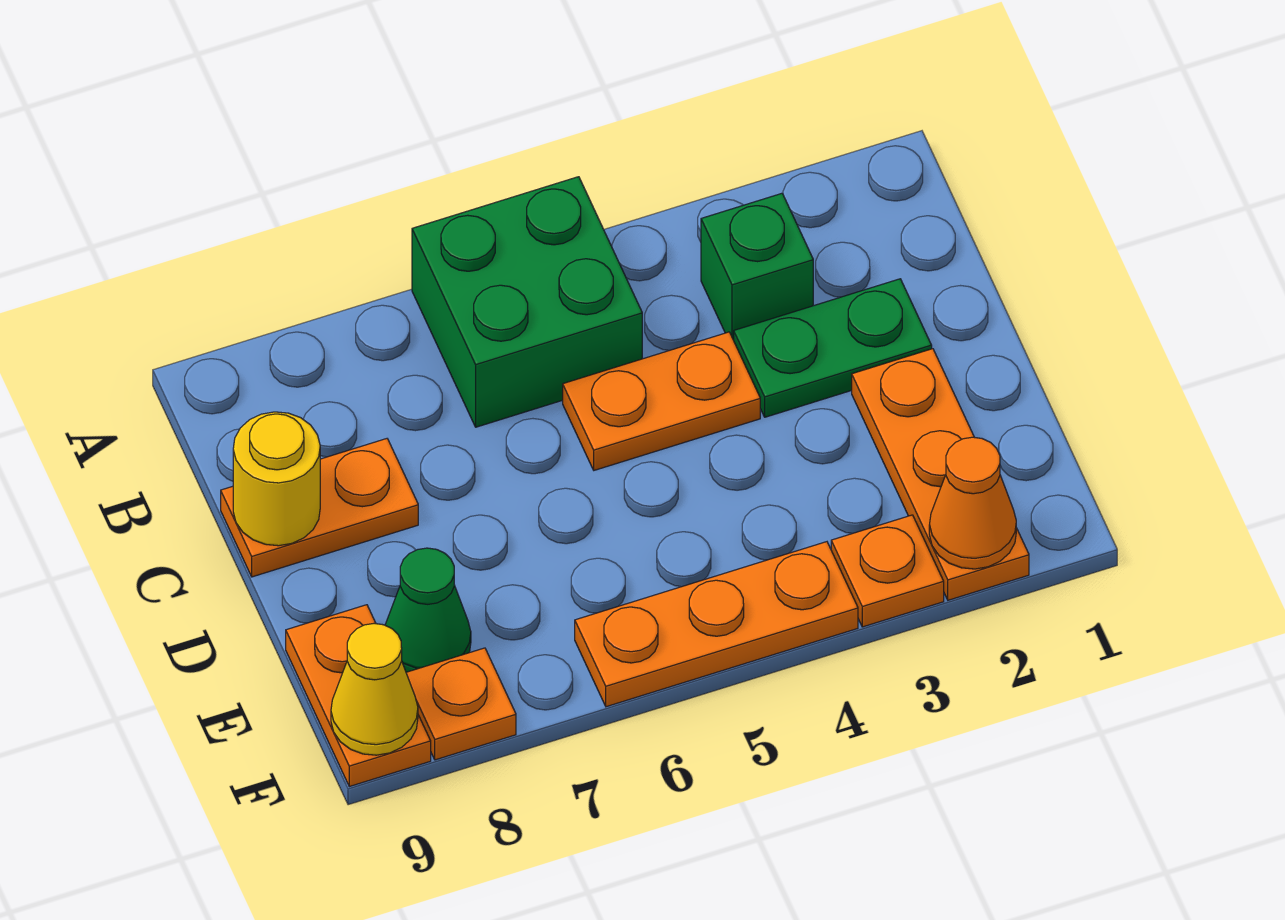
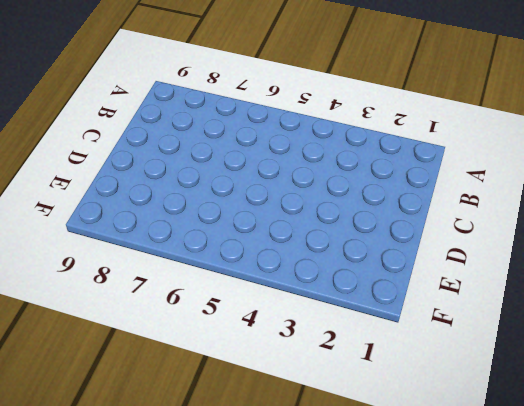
none -> green brick A5:B6 level 1
none -> green brick B3 level 1
none -> green plate C2:C3 level 1

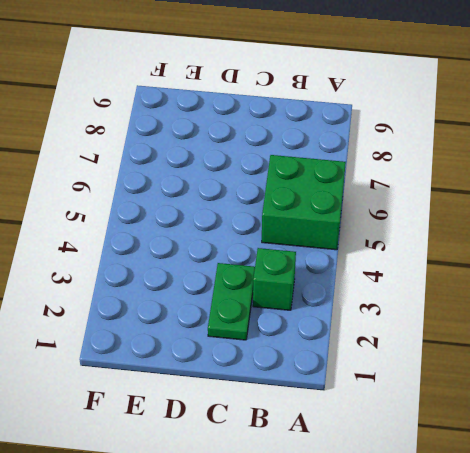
none -> orange plate C4:C5 level 1
none -> orange plate C8:C9 level 1
none -> orange plate D2:F2 level 1

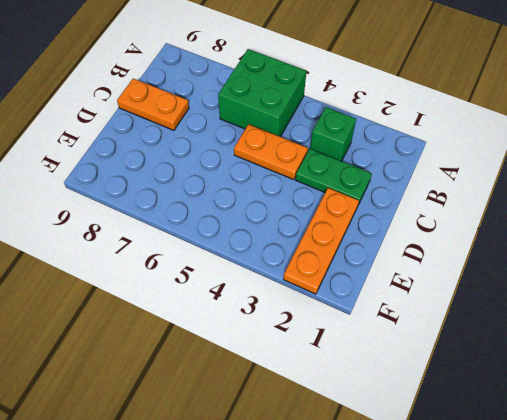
none -> green cone E8 level 1
none -> orange plate E9:F9 level 1
none -> orange plate F3 level 1

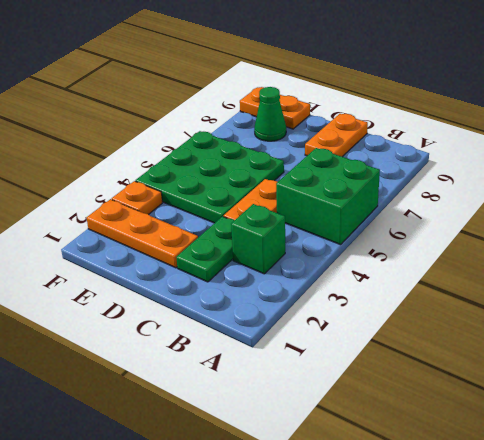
green plate D4:F6 level 1 -> orange plate F4:F6 level 1
none -> orange plate F8 level 1
none -> yellow round brick C9 level 2
none -> orange cone F2 level 2

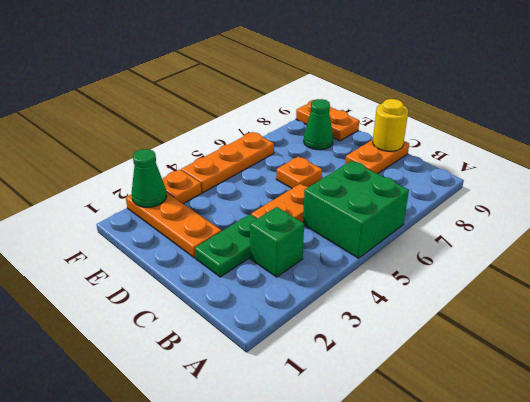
orange plate D6 level 1 -> orange plate F8 level 1
green cone F2 level 2 -> orange cone F2 level 2
none -> yellow cone F9 level 2

